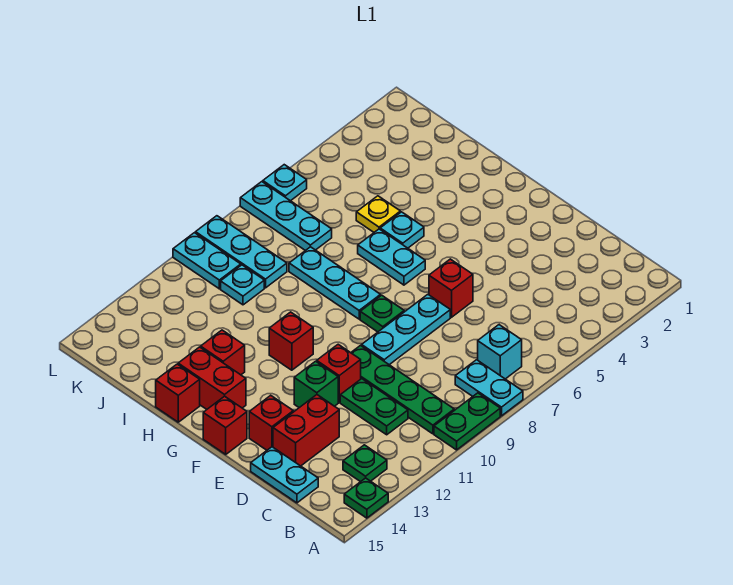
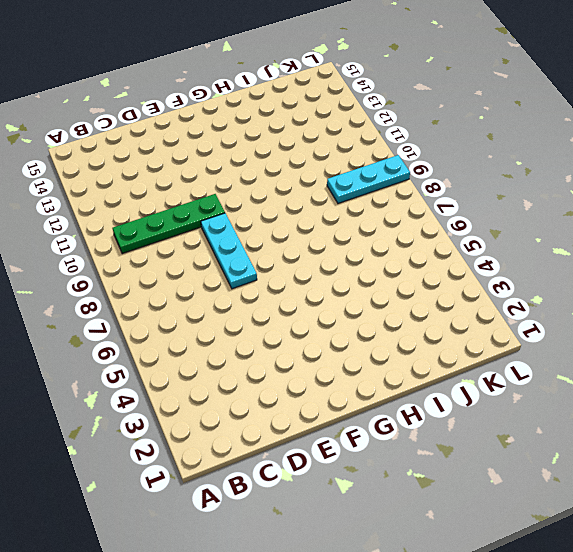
none -> cyan plate A8:B8 level 1
none -> green plate A9:A10 level 1
none -> green plate A14 level 1

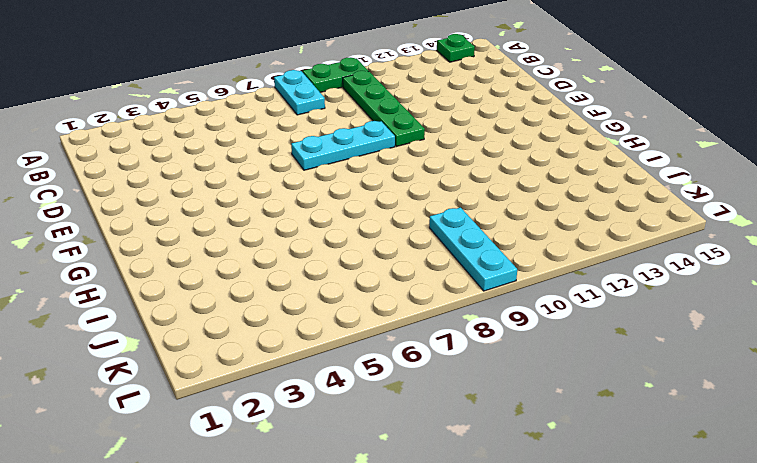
none -> cyan brick B7 level 1
none -> green plate B13 level 1
none -> green plate C11:D11 level 1

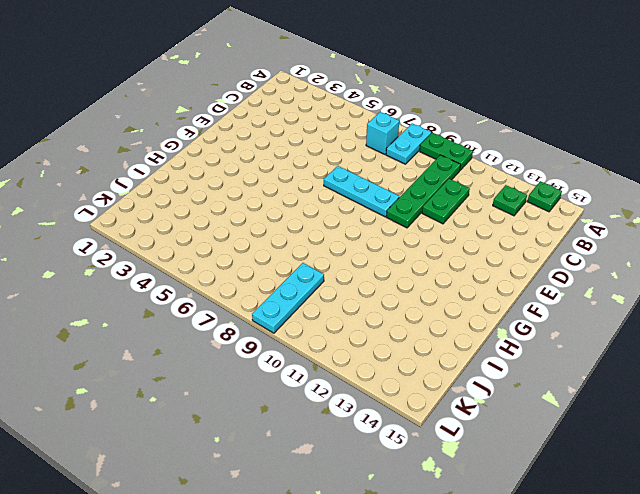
none -> cyan plate C15:D15 level 1
none -> red brick D13:D14 level 1
none -> red brick E6 level 1

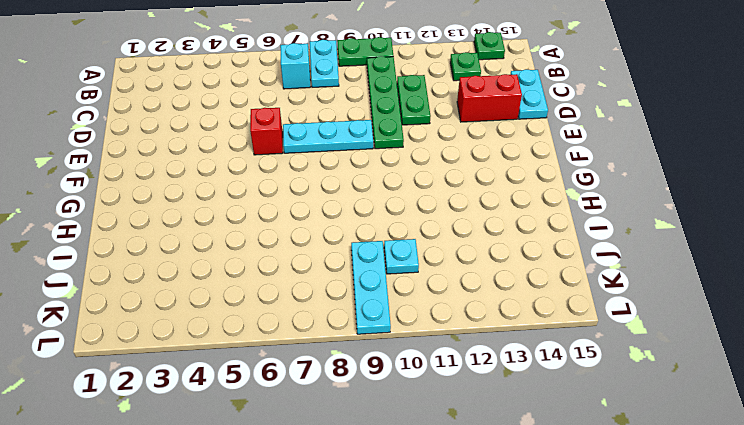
none -> red brick E11 level 1
none -> green brick E12 level 1
none -> red brick E14 level 1

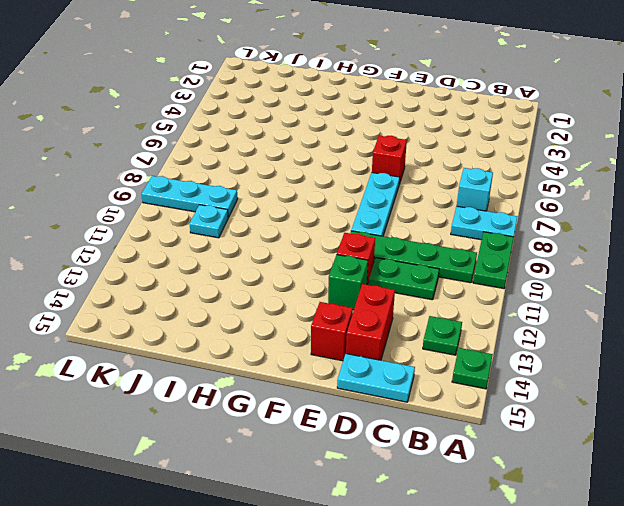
none -> green plate F8 level 1
none -> red brick F15 level 1
none -> cyan plate G6:H6 level 1

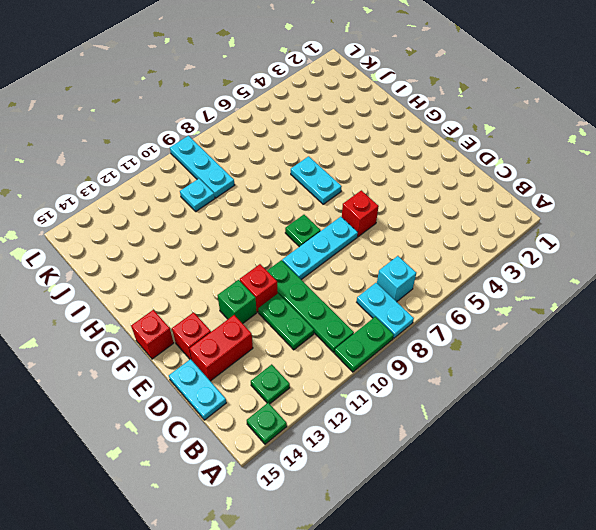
none -> cyan plate G8:I8 level 1
none -> red brick G11 level 1
none -> red brick G14:H14 level 1

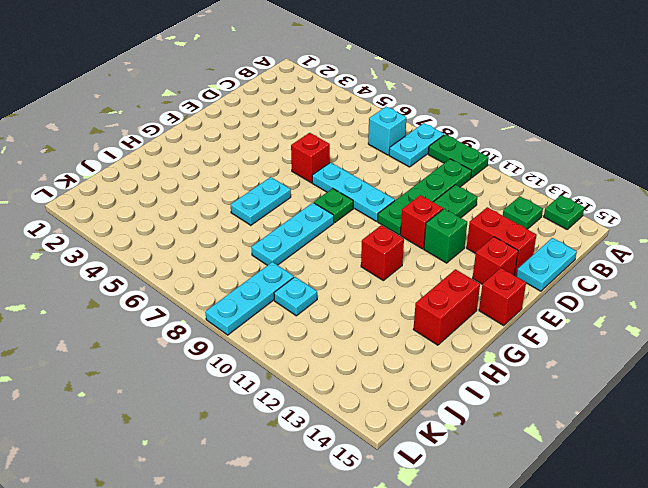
none -> cyan plate H5 level 1
none -> red brick H13 level 1
none -> red brick H15 level 1

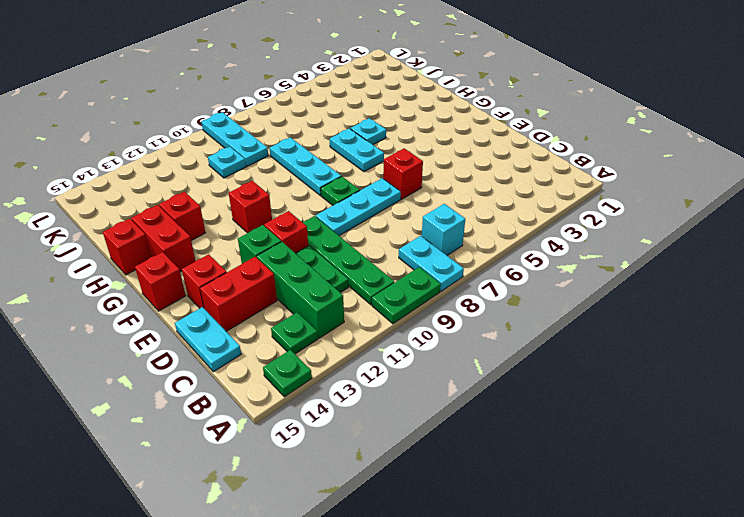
green brick B12:D12 level 1 -> none
none -> yellow plate I5 level 1
none -> cyan plate J7:L7 level 1
none -> cyan plate K10:L10 level 1

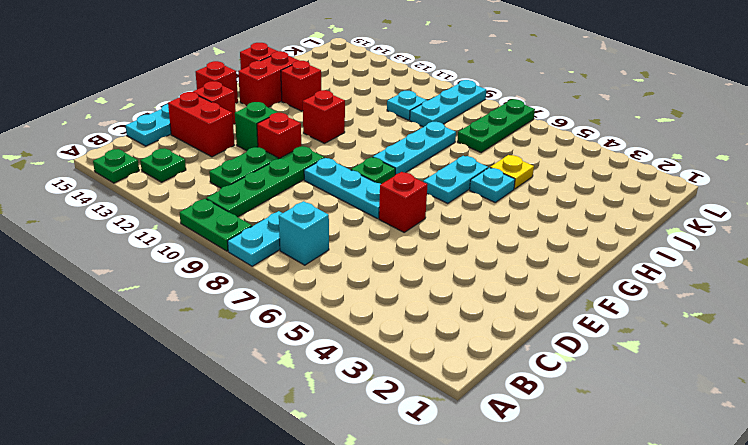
green plate J7:L7 level 1 -> cyan plate J7:L7 level 1
none -> cyan plate K10:L10 level 1
none -> cyan plate L6 level 1

